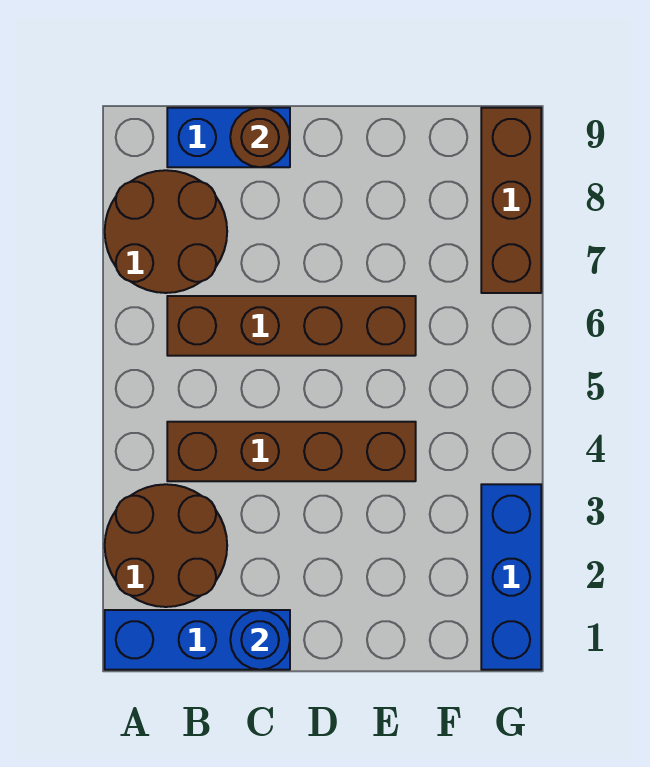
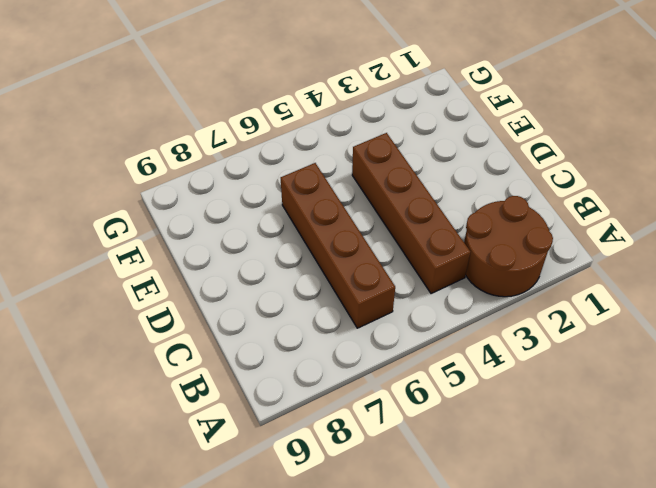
none -> blue brick A1:C1 level 1
none -> brown round brick A7:B8 level 1

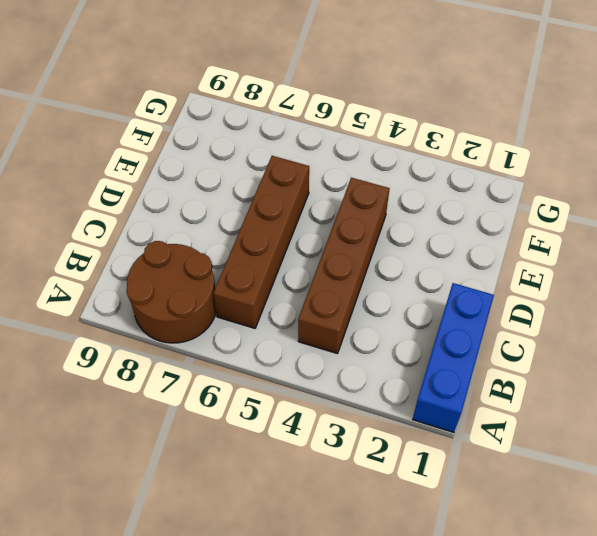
none -> brown round brick A2:B3 level 1
none -> blue brick B9:C9 level 1

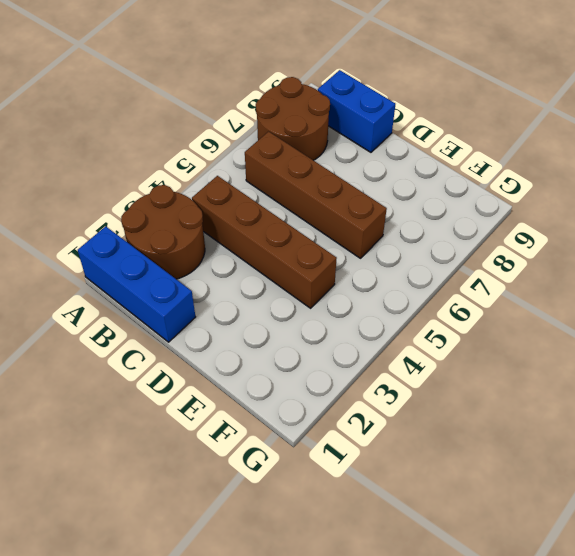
none -> blue brick G1:G3 level 1
none -> brown brick G7:G9 level 1

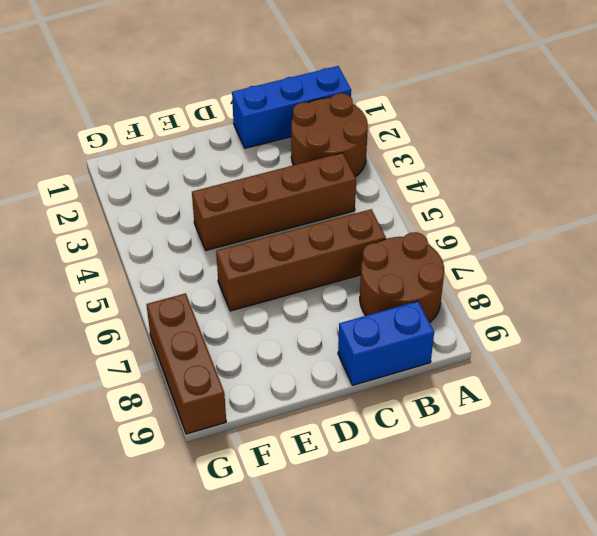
none -> blue brick G1:G3 level 1
none -> blue round brick C1 level 2

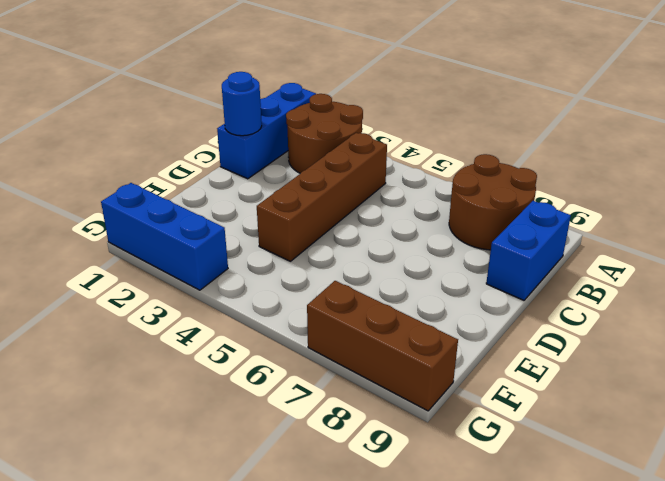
none -> brown brick B6:E6 level 1
none -> brown round brick C9 level 2

